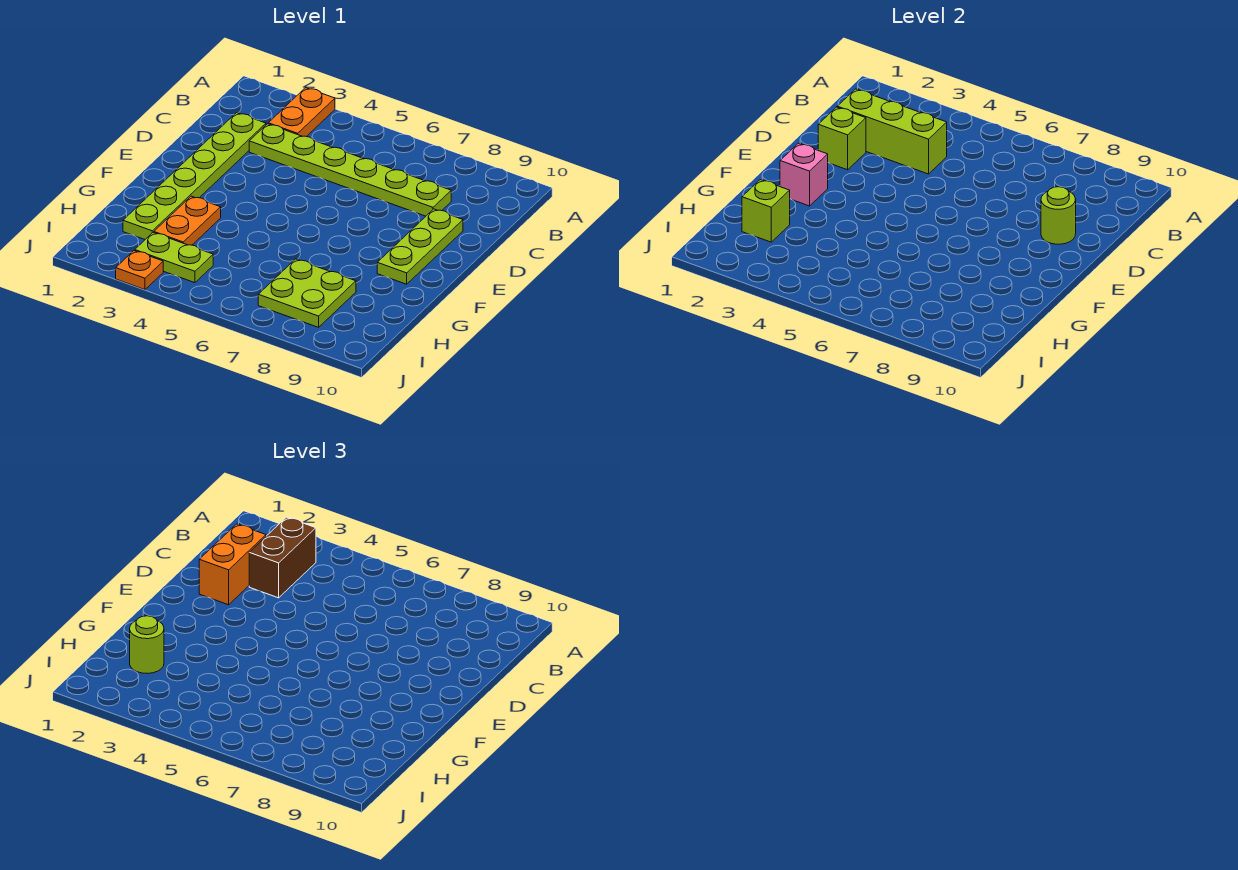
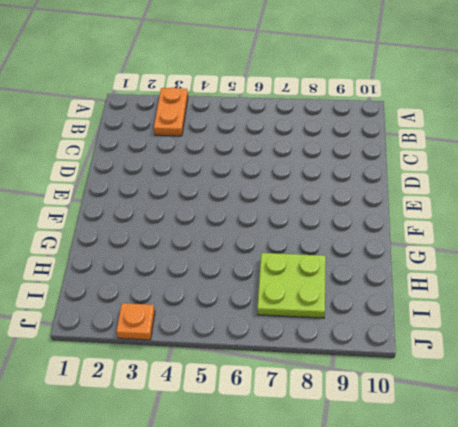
none -> lime plate C2:H2 level 1
none -> lime plate C3:C8 level 1
none -> lime plate D9:F9 level 1

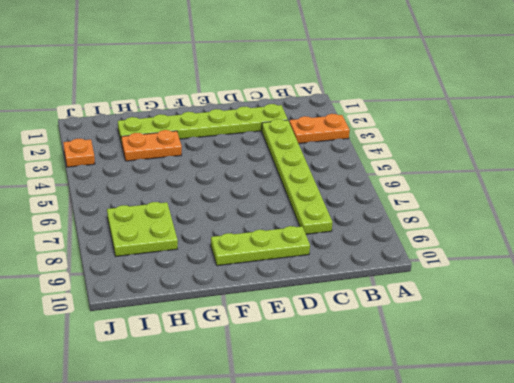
none -> lime plate I3:I4 level 1
none -> lime brick C2:C4 level 2
none -> lime brick D2 level 2

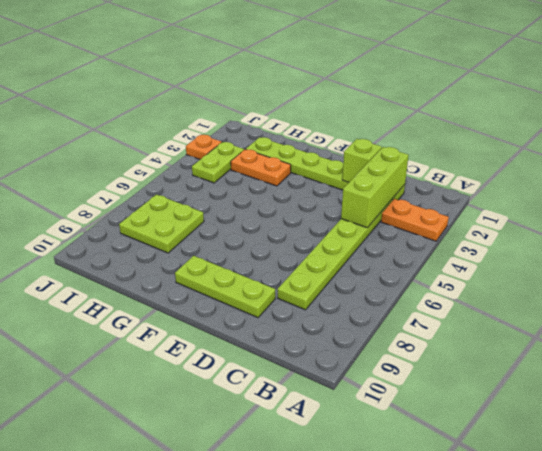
none -> lime round brick D9 level 2
none -> pink brick F2 level 2
none -> lime brick H2 level 2

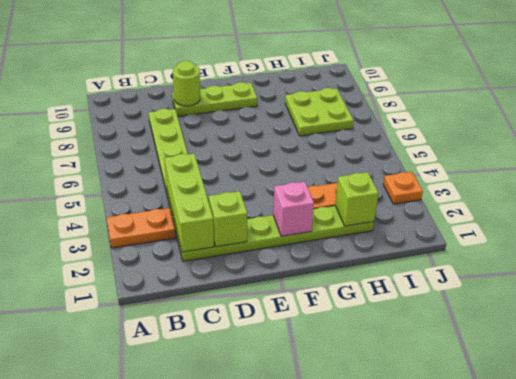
none -> lime plate I3:I4 level 1
none -> brown brick B3:C3 level 3
none -> orange brick C2:D2 level 3

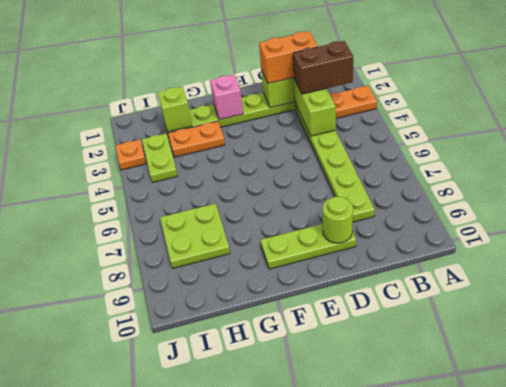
none -> lime round brick H2 level 3

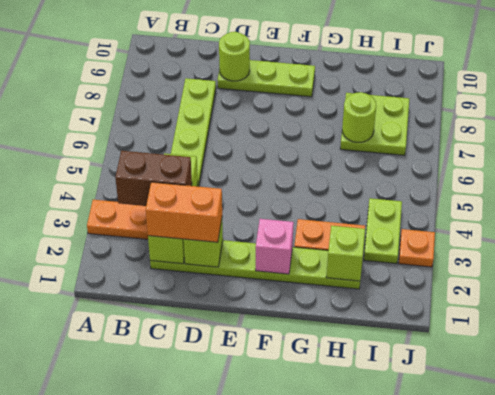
lime round brick H7 level 2 -> lime round brick H2 level 3

